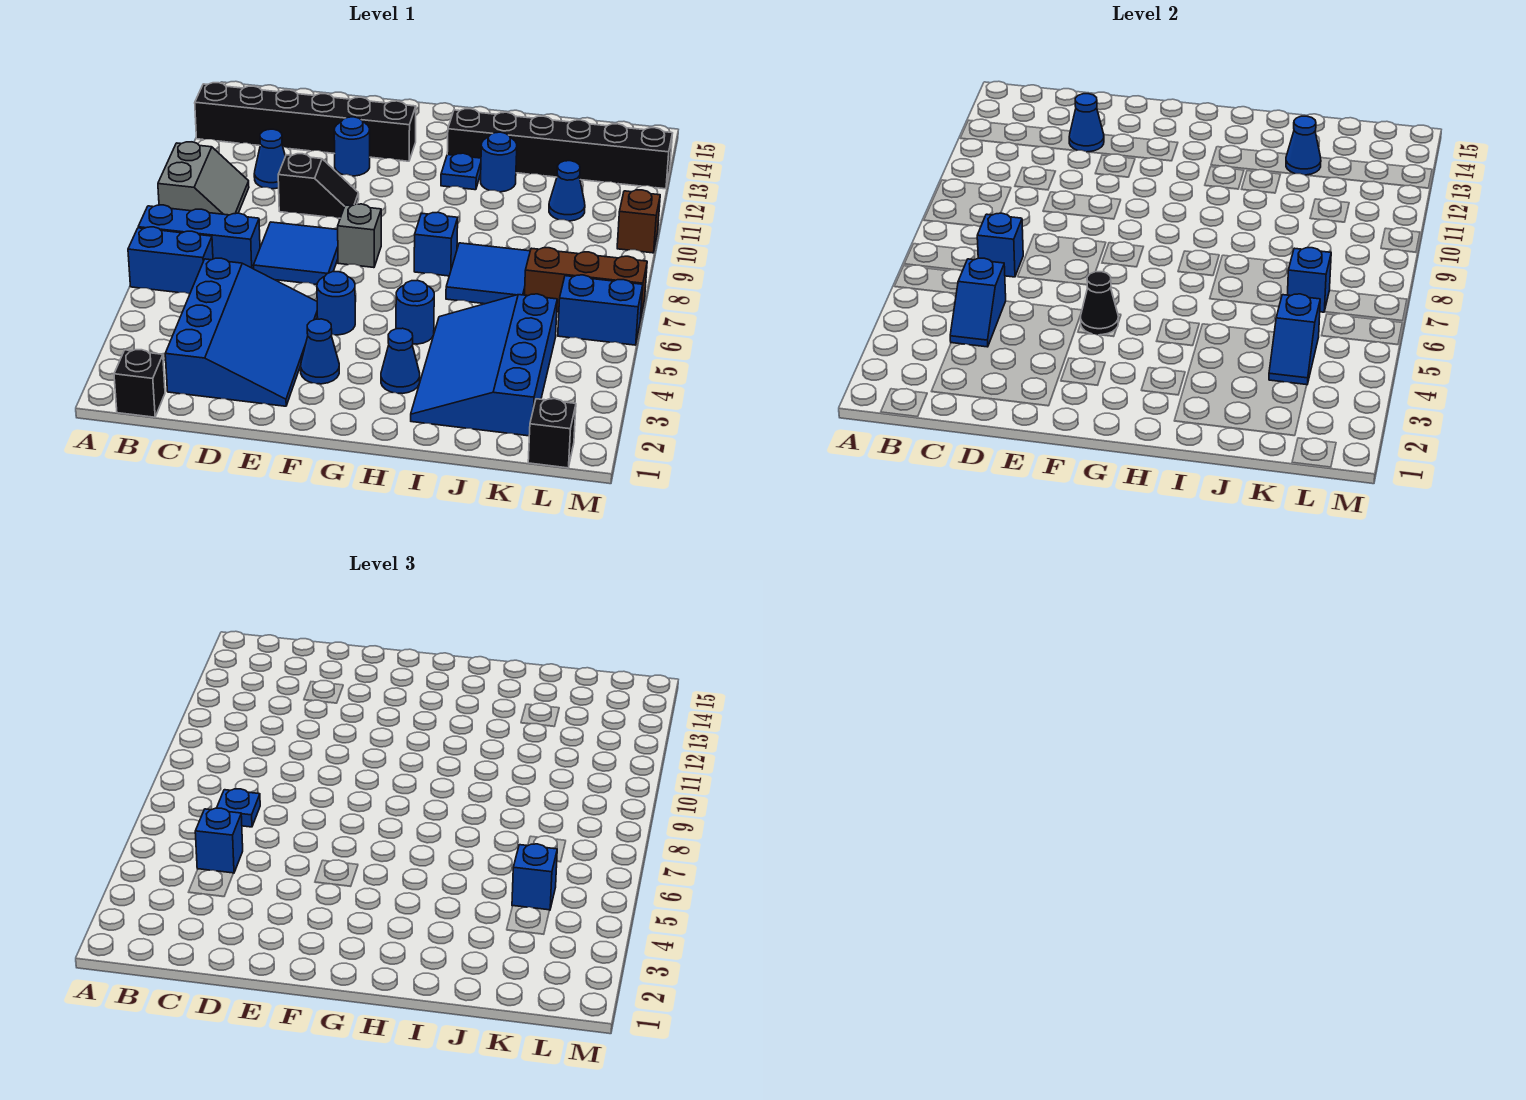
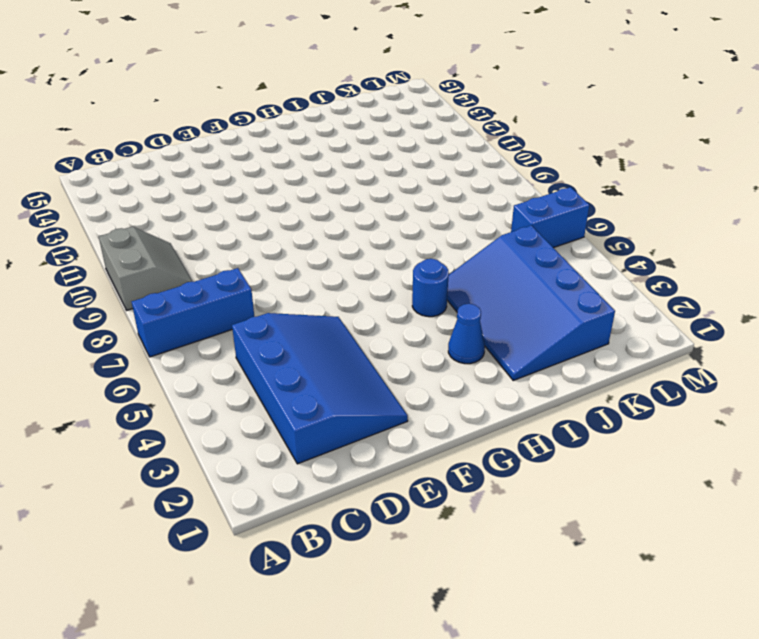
none -> blue brick A6:B6 level 1
none -> black brick A13:F13 level 1
none -> black brick B1 level 1
none -> blue cone C11 level 1

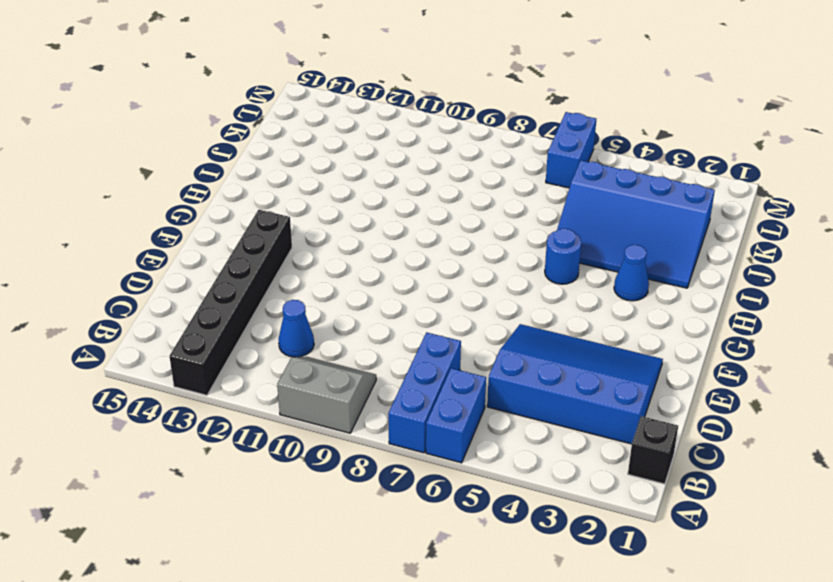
none -> blue tile D7:E8 level 1
none -> black slope D10:E10 level 1 top D
none -> blue round brick E12 level 1
none -> blue cone F3 level 1

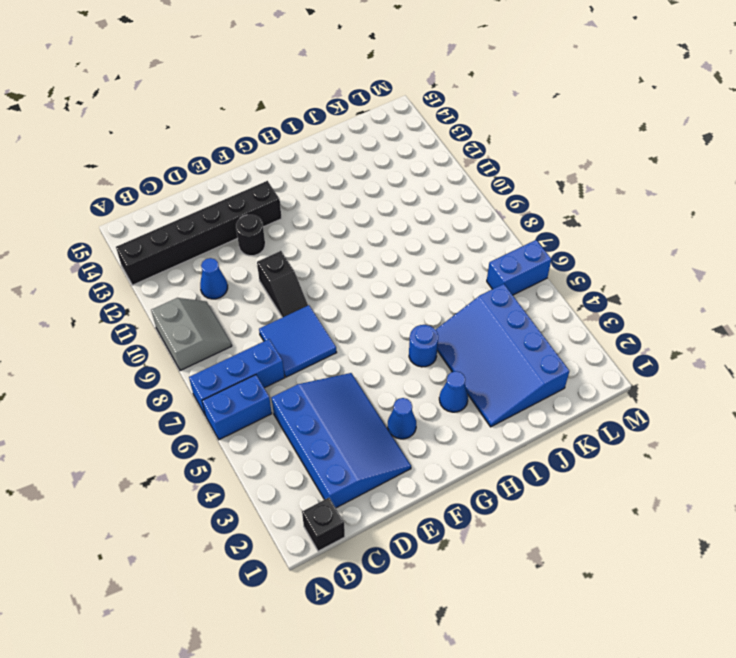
black slope E9:E10 level 1 top 10 -> black slope D10:E10 level 1 top D
black round brick E12 level 1 -> blue round brick E12 level 1
none -> blue round brick F5 level 1
none -> grey brick F8 level 1
none -> blue brick H8 level 1
none -> blue plate H12 level 1

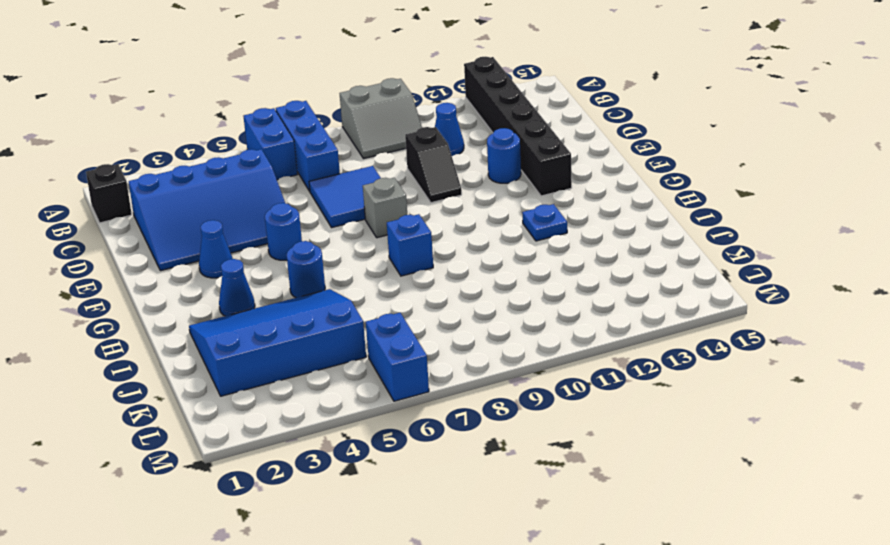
none -> black brick H13:M13 level 1
none -> blue tile I7:J8 level 1
none -> blue round brick I12 level 1
none -> brown brick K7:M7 level 1

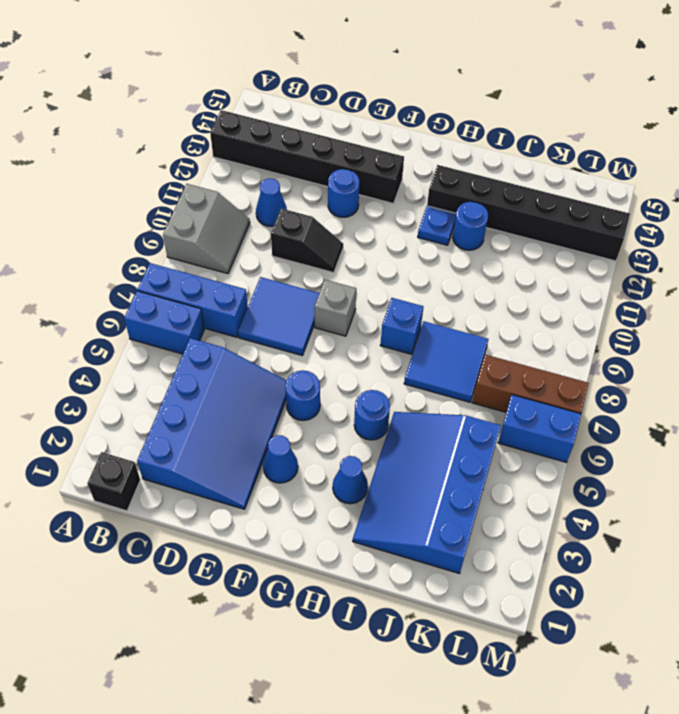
none -> blue cone K11 level 1
none -> black brick L1 level 1
none -> brown brick M10 level 1
none -> blue slope C4:C5 level 2 top 5

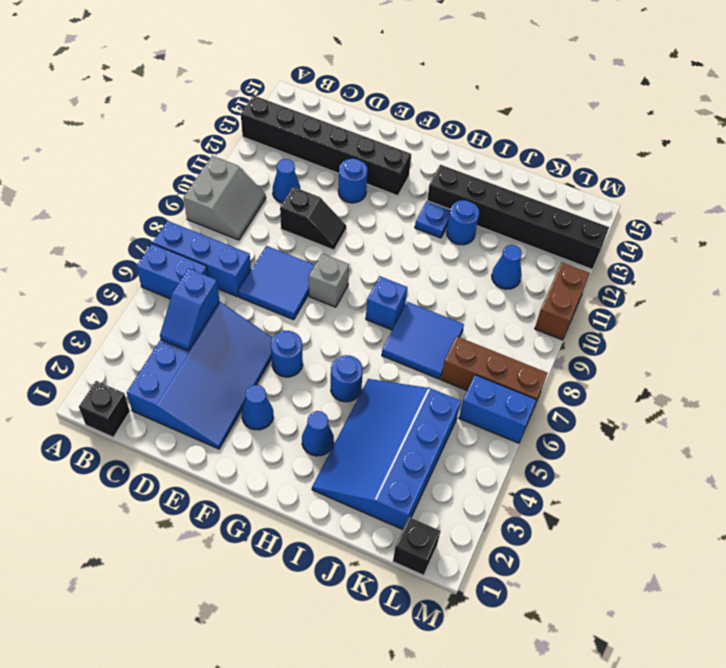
brown brick M10:M11 level 1 -> brown brick M10 level 1
none -> blue brick C7 level 2
none -> blue cone D13 level 2
none -> black cone F5 level 2
none -> blue cone J13 level 2

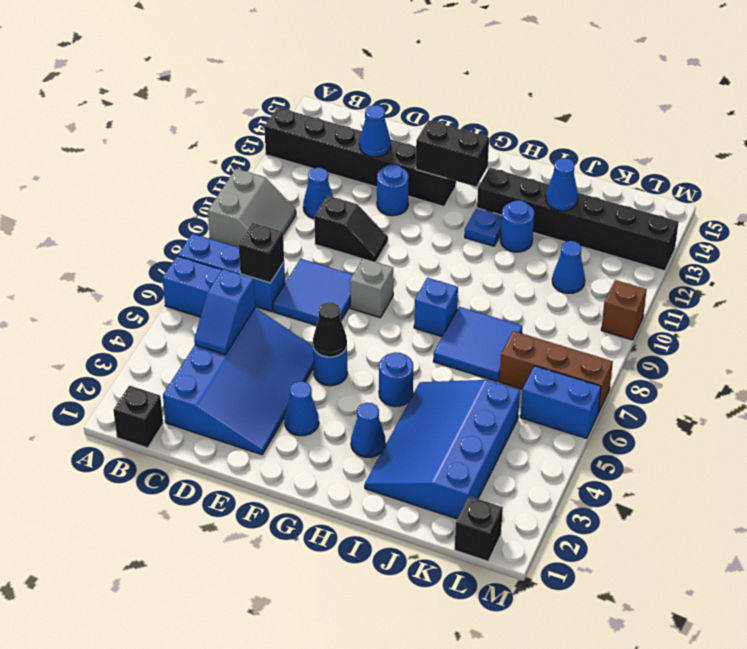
black brick C7 level 2 -> blue brick C7 level 2
black brick F13:G13 level 2 -> none
none -> blue slope K4:K5 level 2 top 5
none -> blue brick K7 level 2
none -> blue brick C5 level 3
none -> blue plate C7 level 3

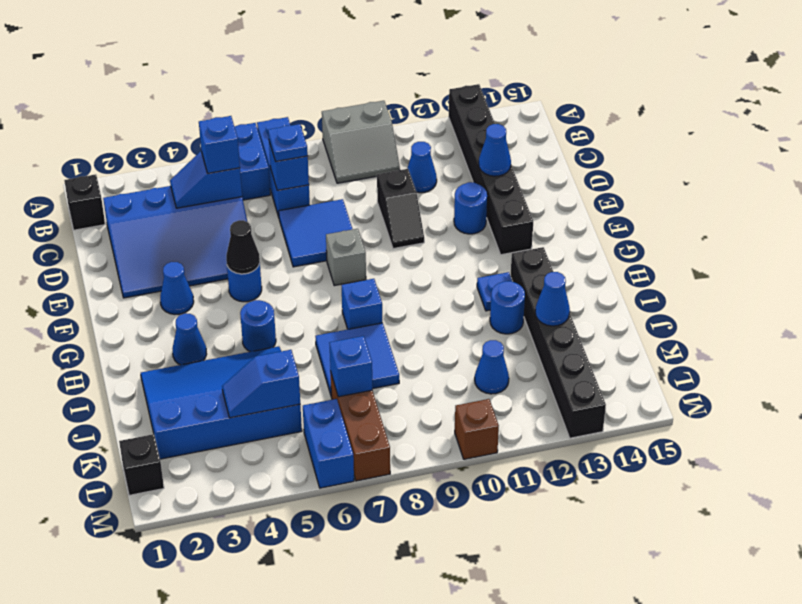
none -> blue brick K5 level 3

